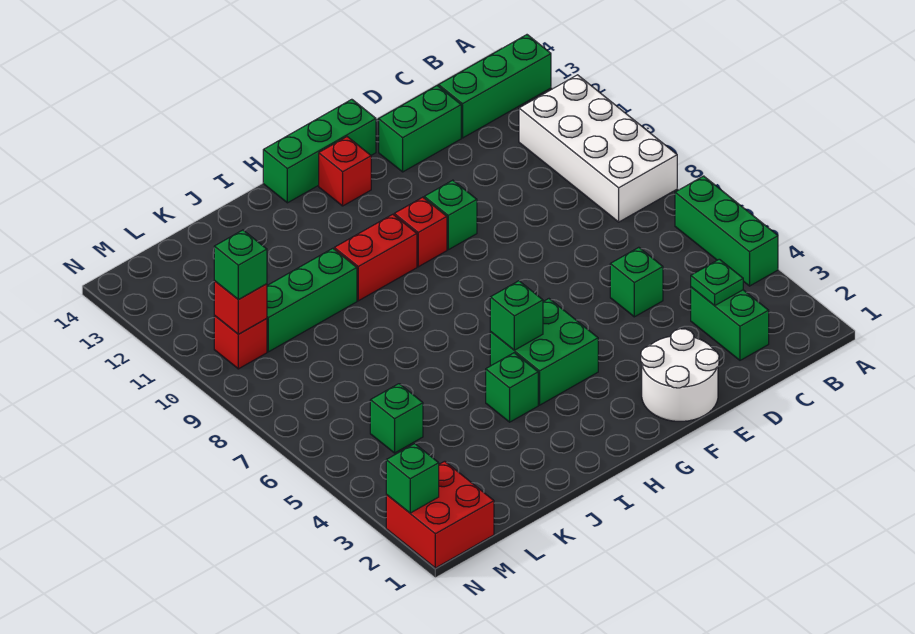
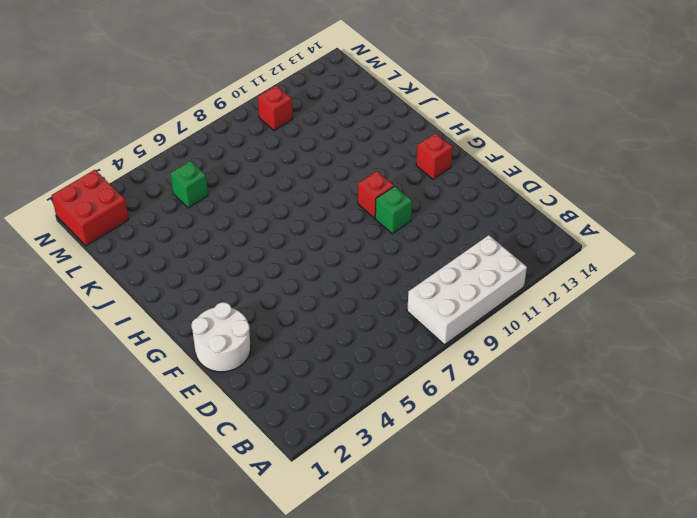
none -> green brick A4:A6 level 1
none -> green brick A13:C13 level 1
none -> green brick C2:C3 level 1

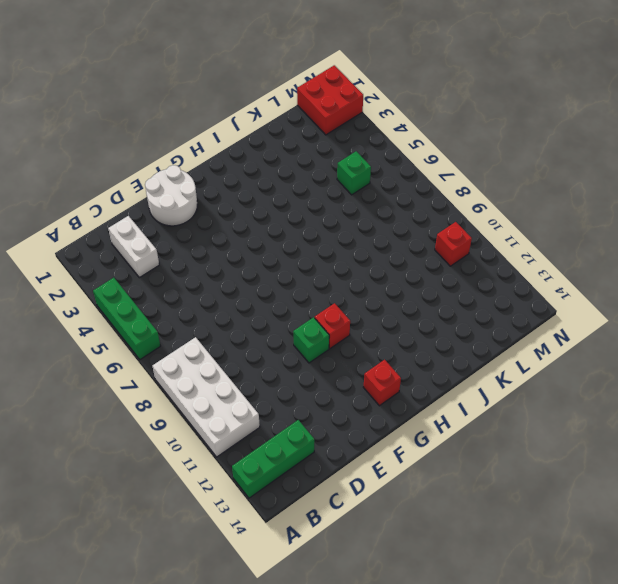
white brick C2:C3 level 1 -> green brick C2:C3 level 1
none -> green brick D5 level 1
none -> green brick D13:E13 level 1
none -> green brick F14:H14 level 1

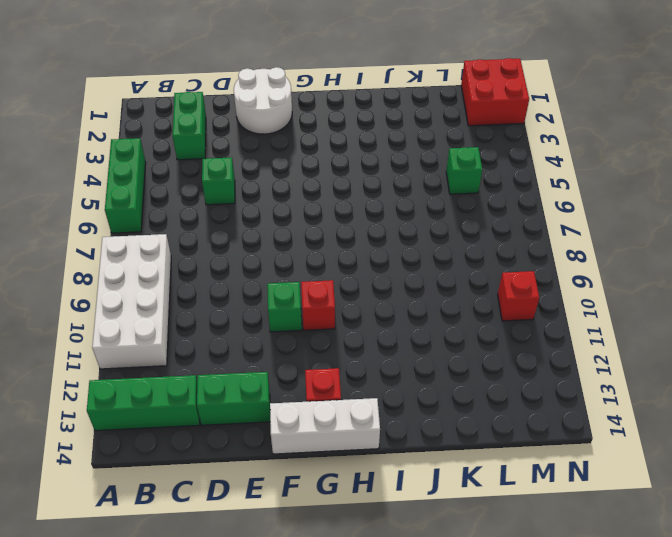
white brick F14:H14 level 1 -> green brick F14:H14 level 1
none -> green brick G4:H5 level 1
none -> red brick H10:I10 level 1
none -> green brick I4 level 1

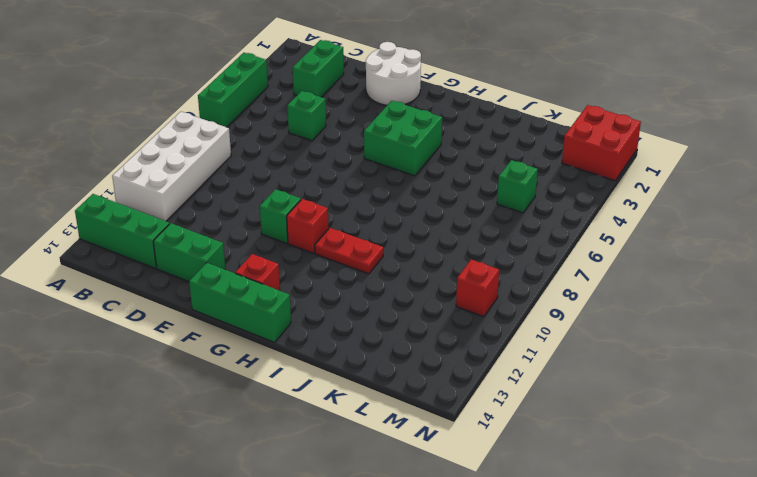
red plate H10:I10 level 1 -> red brick H10:I10 level 1
none -> green brick I4 level 1
none -> green brick J10:L10 level 1
none -> green plate C3 level 2

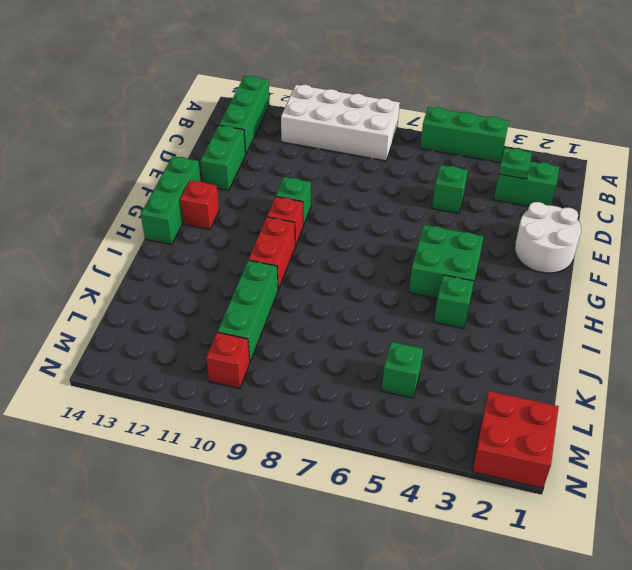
none -> green brick H5 level 2
none -> red brick M10 level 2
none -> green brick N2 level 2

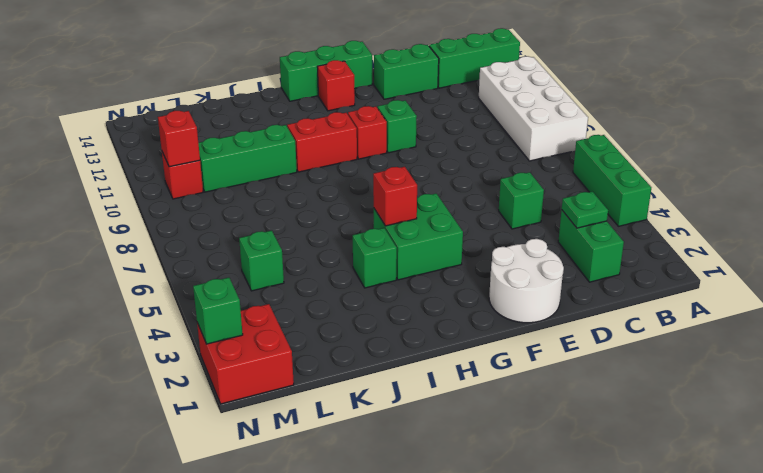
red brick H5 level 2 -> green brick H5 level 2
none -> green brick M10 level 3

